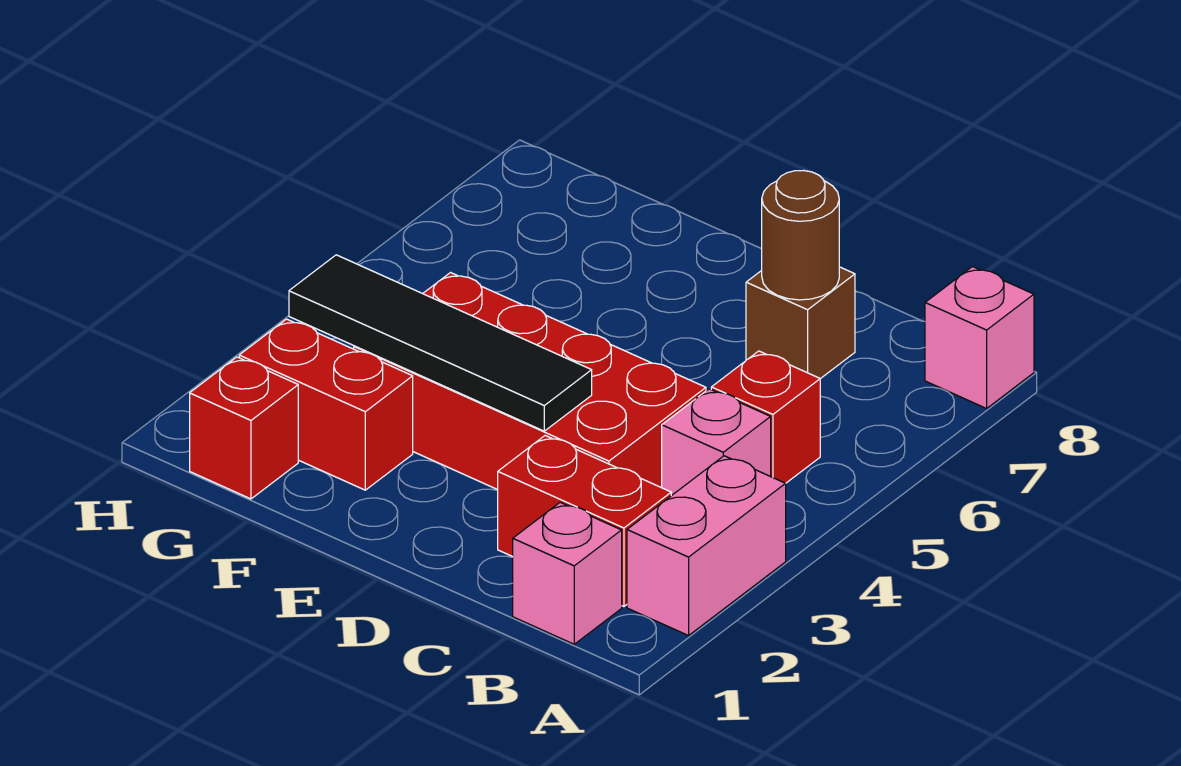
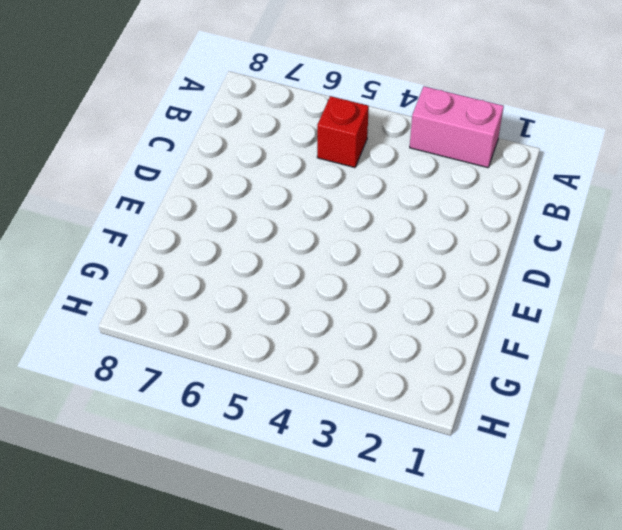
none -> pink brick A8 level 1
none -> pink brick B1 level 1
none -> red brick B2:C2 level 1

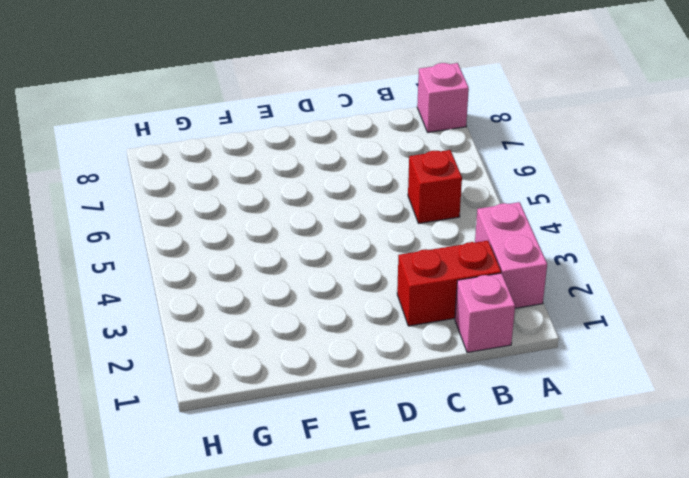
none -> pink brick B4 level 1
none -> red brick C3:F4 level 1
none -> brown brick C7 level 1

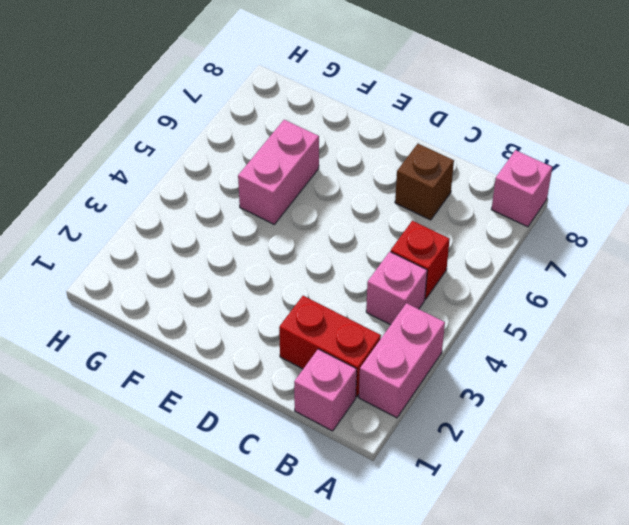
pink brick F5:F6 level 1 -> none
none -> red brick C3:F4 level 1
none -> red brick F2:G2 level 1
none -> red brick G1 level 1

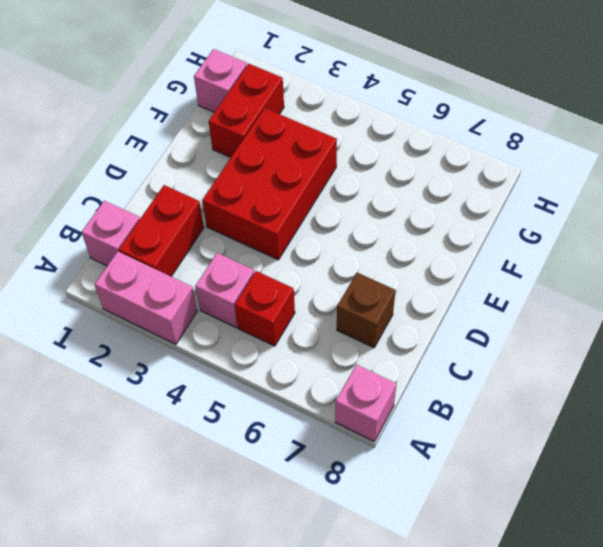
red brick D3:F4 level 1 -> red brick C3:F4 level 1
pink brick G1 level 1 -> red brick G1 level 1
none -> brown round brick C7 level 2
none -> black tile D3:G3 level 2

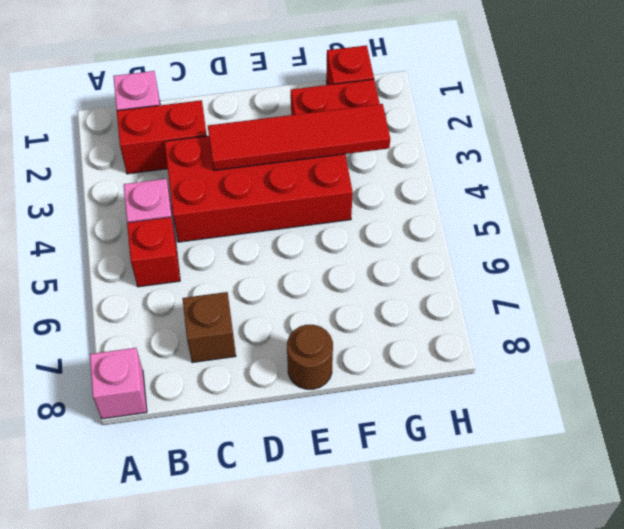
red tile D3:G3 level 2 -> black tile D3:G3 level 2
brown round brick E8 level 1 -> brown round brick C7 level 2
none -> pink brick A2:A3 level 1

